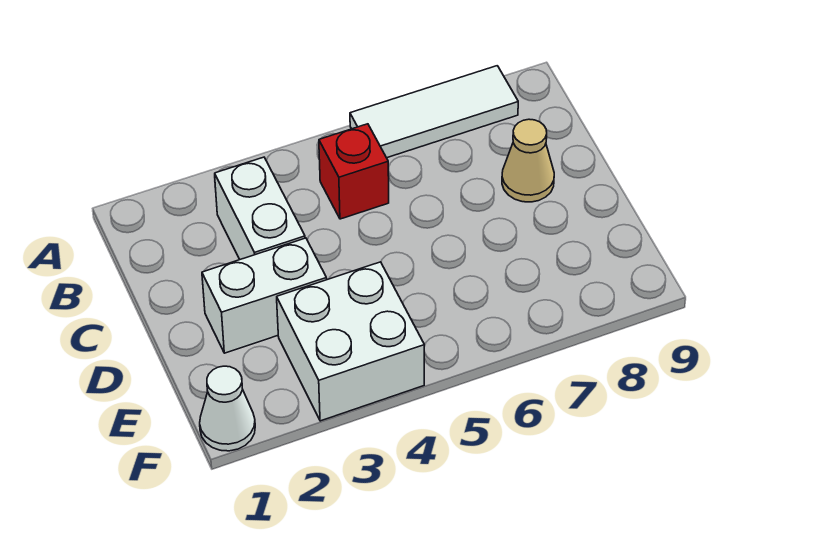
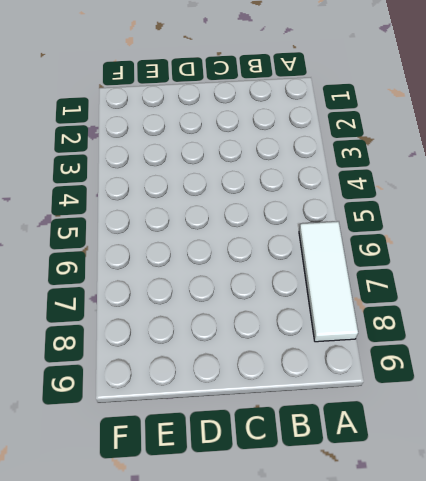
none -> white brick B3:C3 level 1
none -> red brick B5 level 1

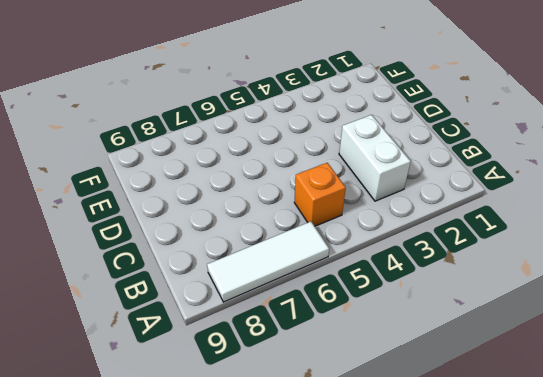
orange brick B5 level 1 -> red brick B5 level 1
none -> tan cone C8 level 1
none -> white brick D2:D3 level 1

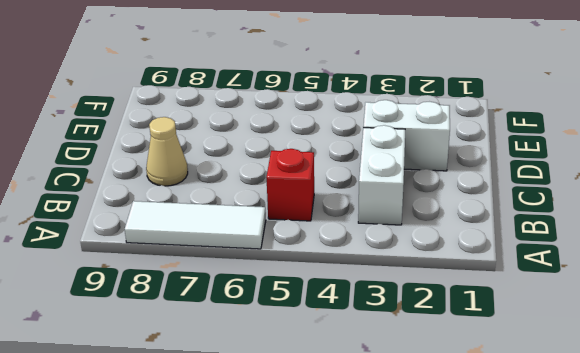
none -> white brick E3:F4 level 1
none -> white cone F1 level 1

